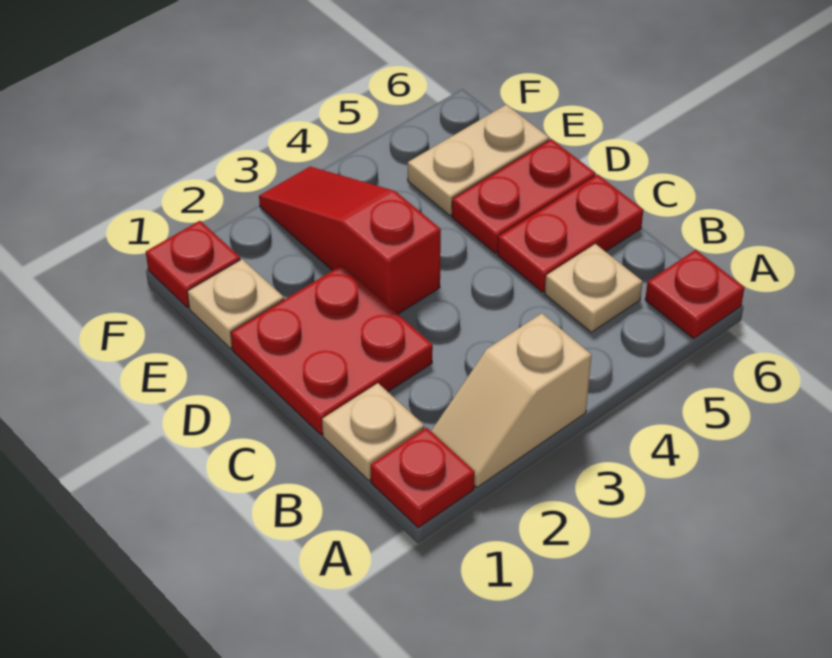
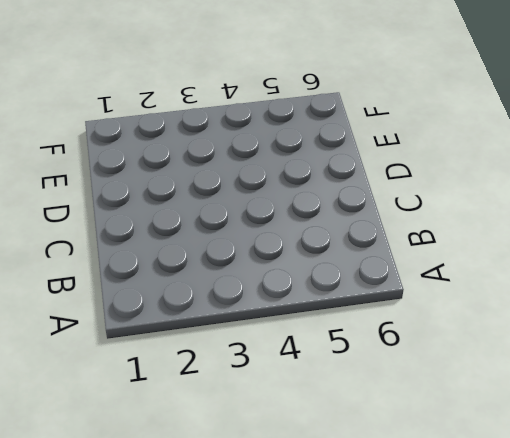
none -> red plate A1 level 1
none -> tan slope A2:A3 level 1 top 3
none -> red plate A6 level 1

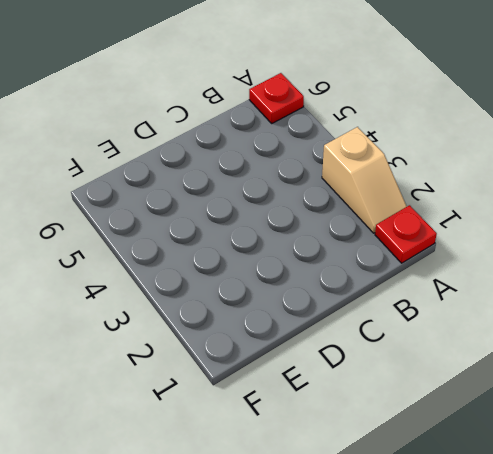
none -> tan plate B1 level 1
none -> tan plate B5 level 1
none -> red plate C1:D2 level 1

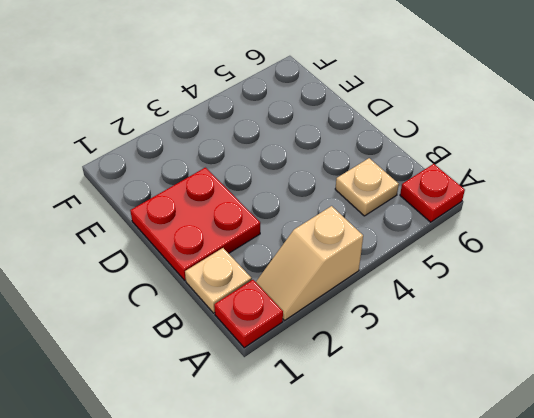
none -> red plate C5:C6 level 1
none -> red slope D3:F3 level 1 top D
none -> red plate D5:D6 level 1

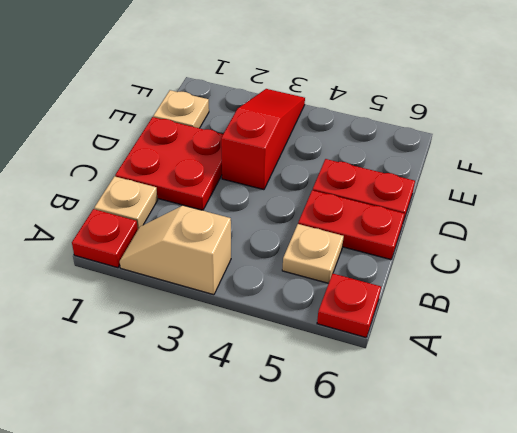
none -> tan plate E5:E6 level 1
none -> red plate F1 level 1

